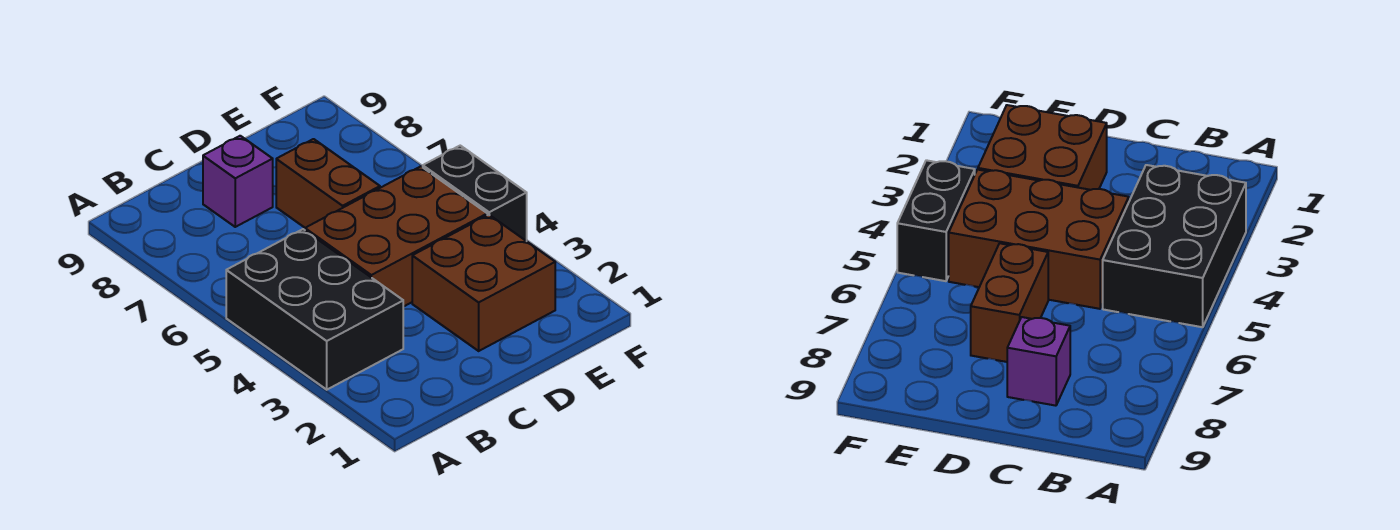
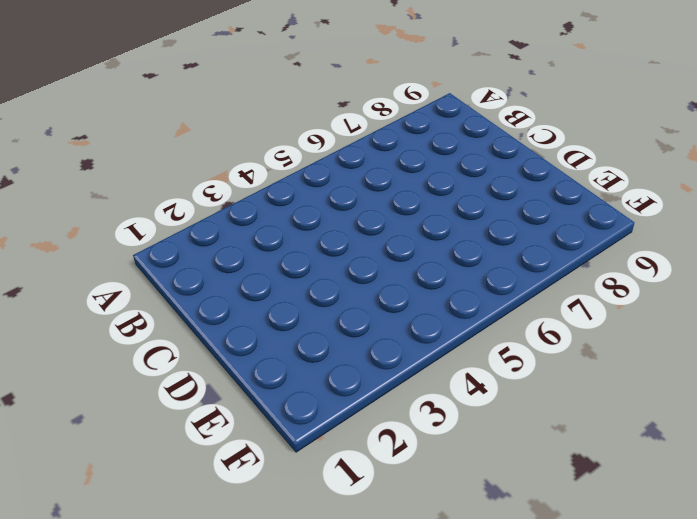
none -> black brick A3:B5 level 1
none -> brown brick C4:E5 level 1

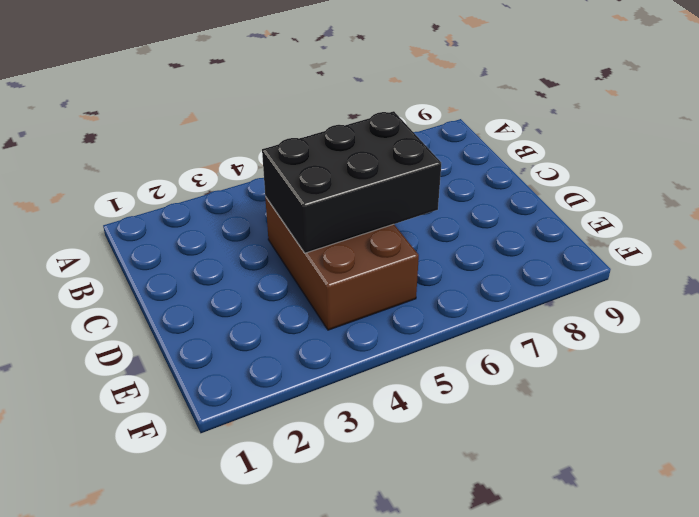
black brick C4:D6 level 2 -> black brick A3:B5 level 1
none -> purple brick C8 level 1
none -> brown brick D2:E3 level 1

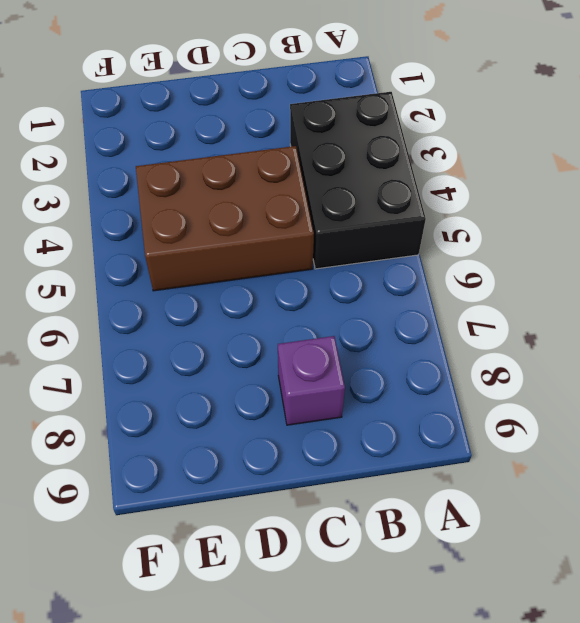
none -> brown brick D2:E3 level 1
none -> brown brick D6:D7 level 1

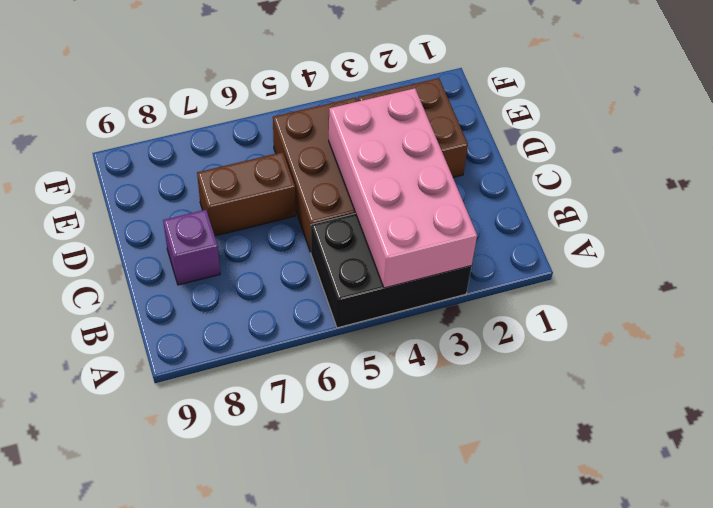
pink brick A3:D4 level 2 -> none
none -> black brick F4:F5 level 1

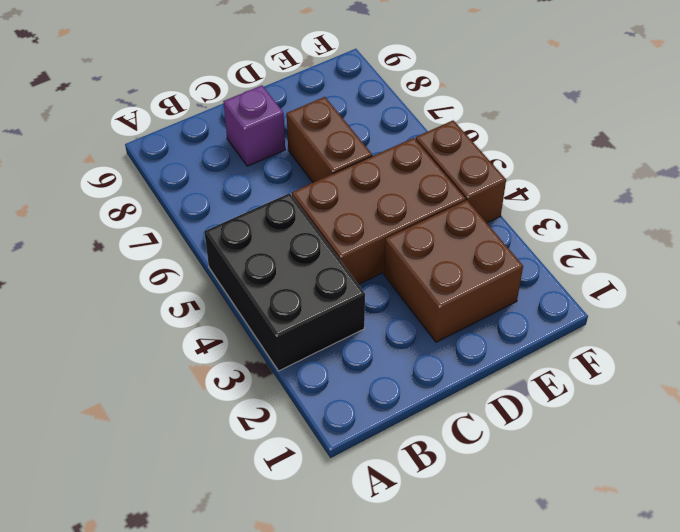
brown brick F4:F5 level 1 -> black brick F4:F5 level 1

